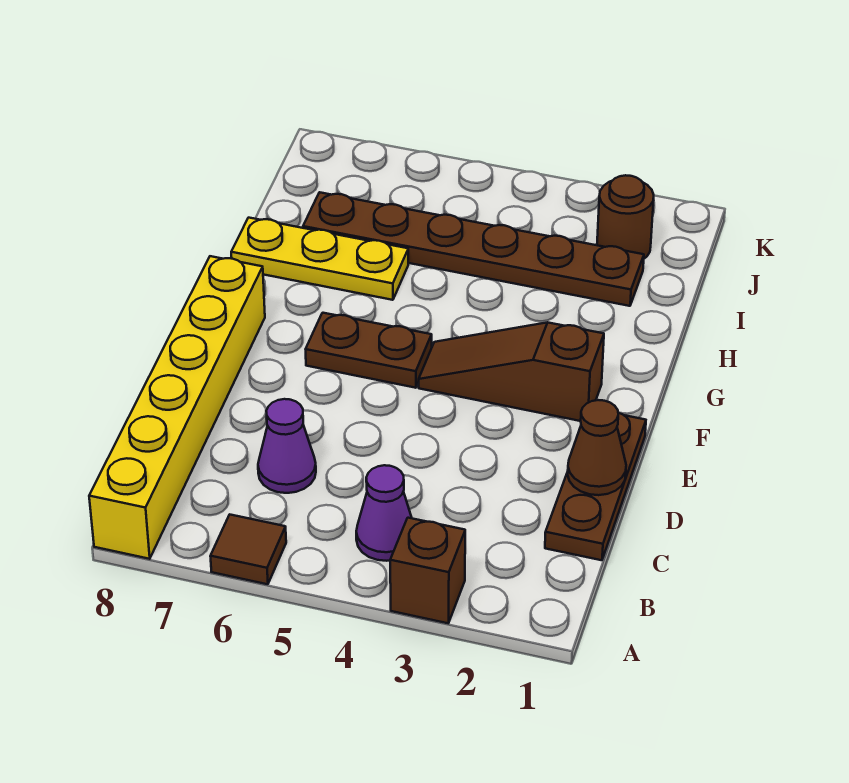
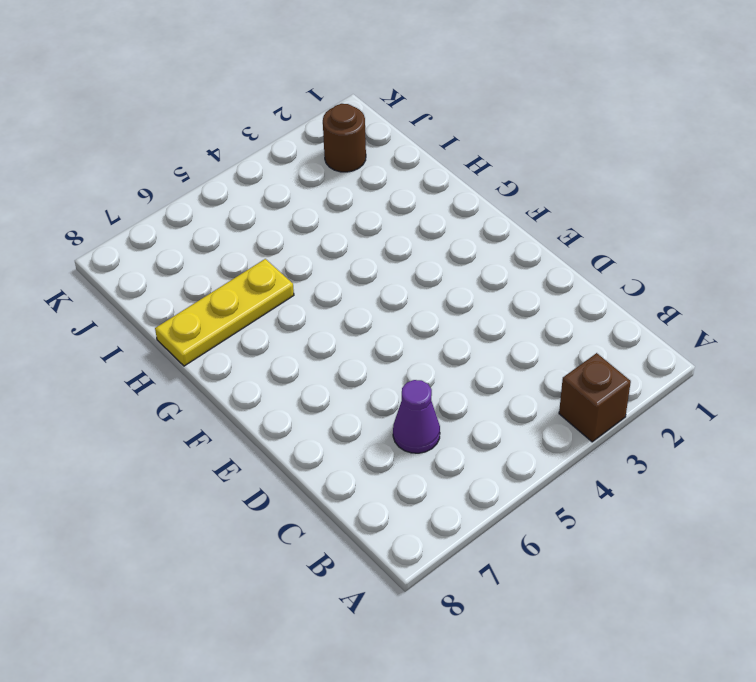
none -> brown tile A6 level 1
none -> yellow brick A8:F8 level 1
none -> purple cone B4 level 1

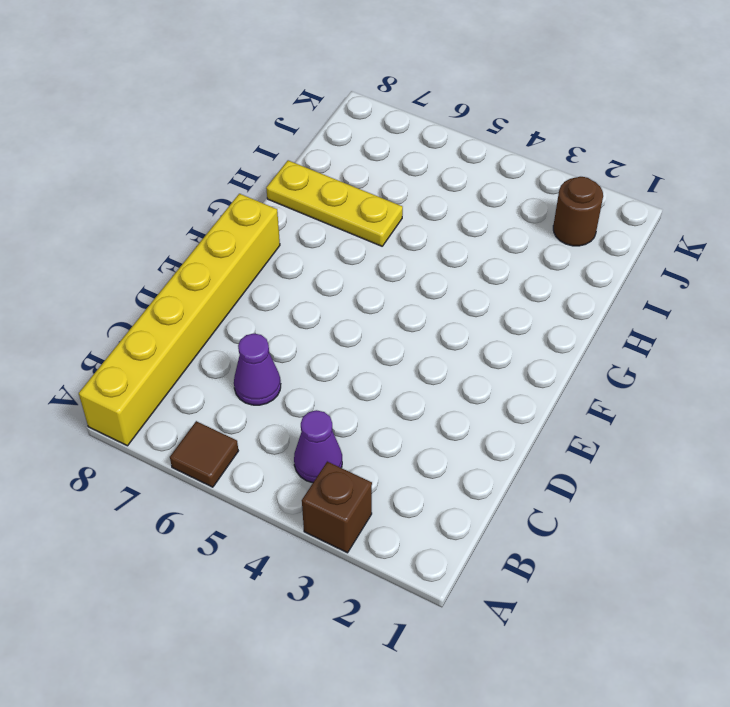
none -> brown plate C1:E1 level 1
none -> brown slope F2:F4 level 1 top 2
none -> brown plate F5:F6 level 1

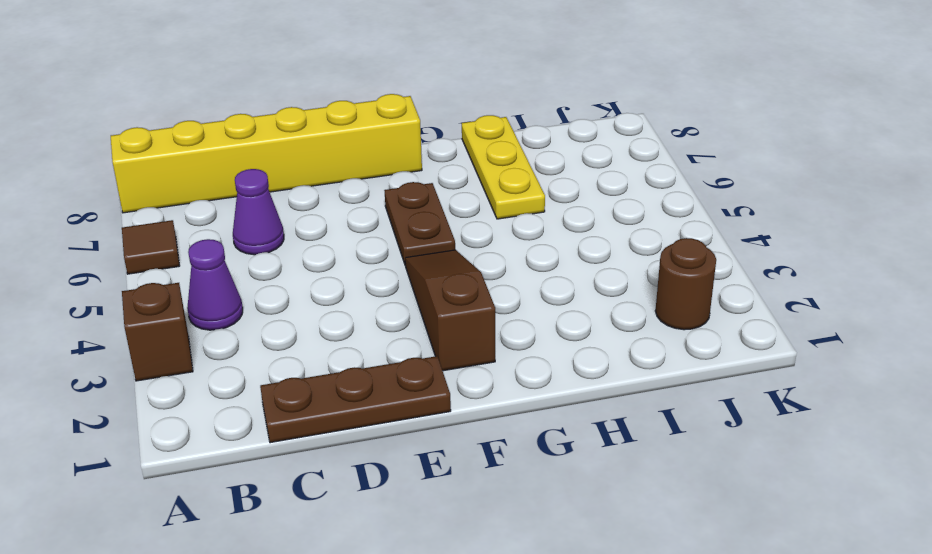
none -> brown plate I2:I7 level 1
none -> brown cone D1 level 2

